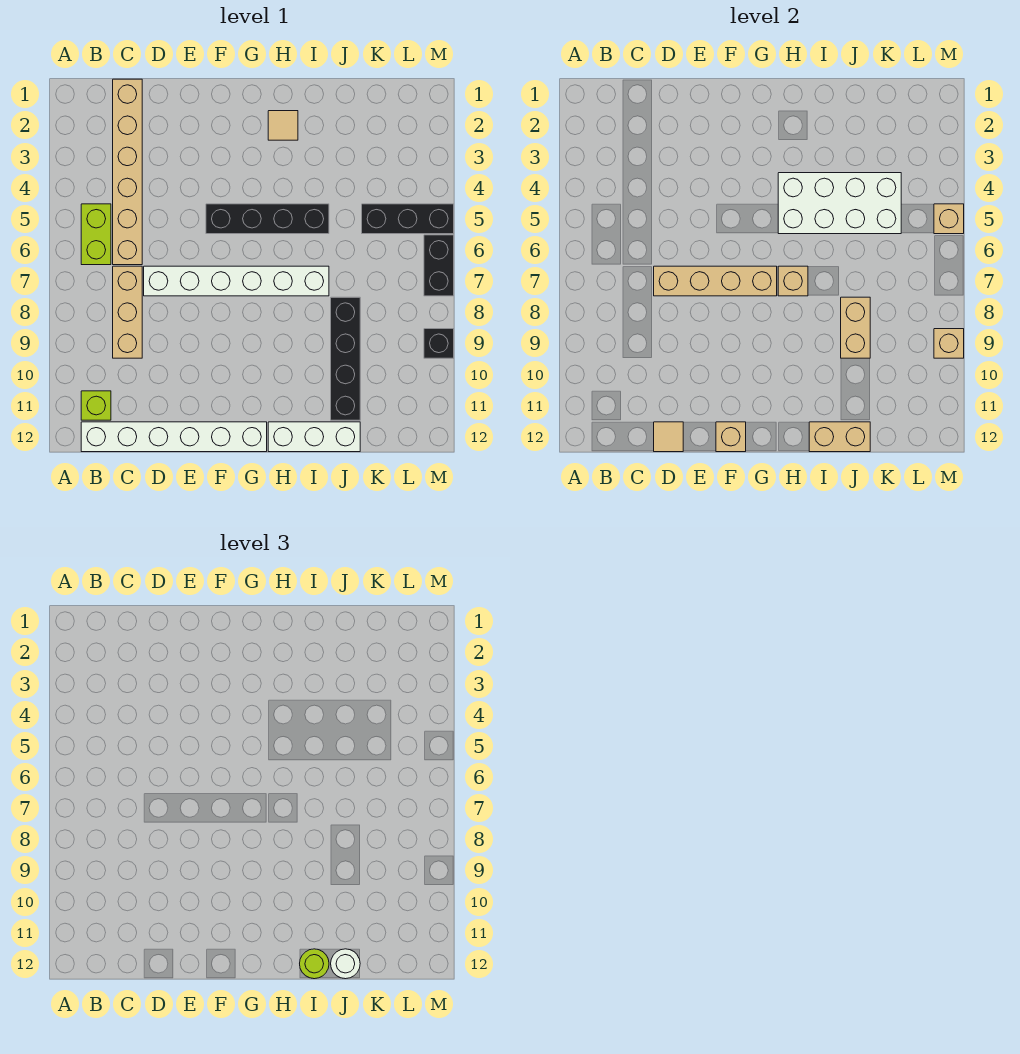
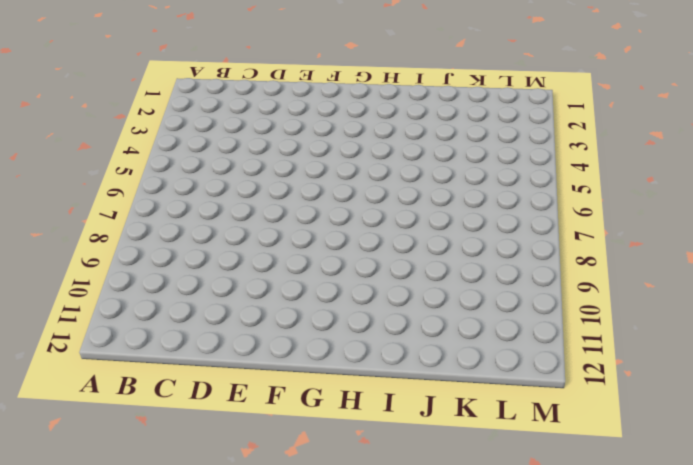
none -> lime brick B5:B6 level 1
none -> lime brick B11 level 1
none -> white brick B12:G12 level 1

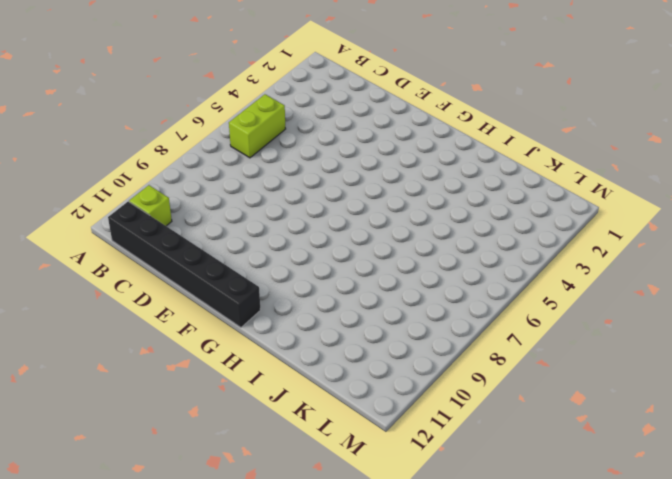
black brick B12:G12 level 1 -> white brick B12:G12 level 1
none -> tan brick C1:C6 level 1
none -> tan brick C7:C9 level 1
none -> white brick D7:I7 level 1

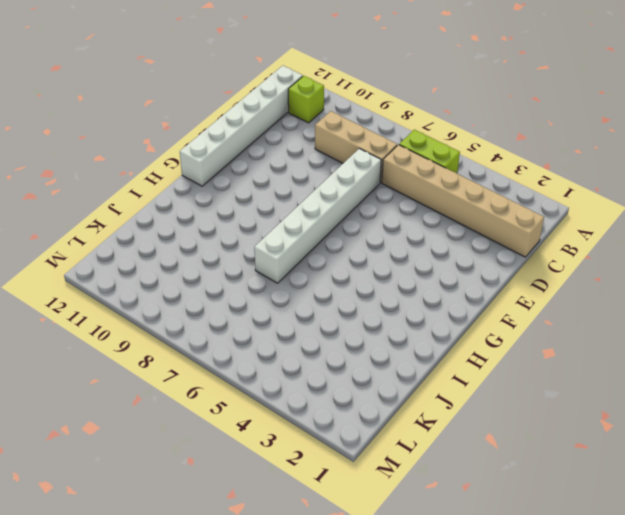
none -> black brick F5:I5 level 1
none -> tan tile H2 level 1
none -> white brick H12:J12 level 1

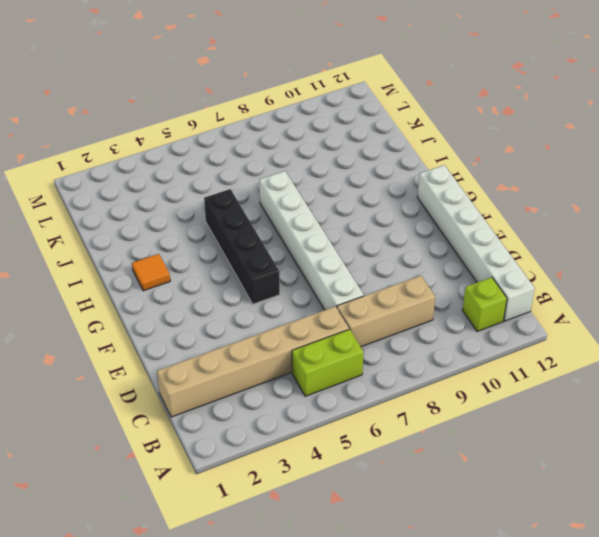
orange tile H2 level 1 -> tan tile H2 level 1
none -> white brick H12:J12 level 1
none -> black brick J8:J11 level 1
none -> black brick K5:M5 level 1

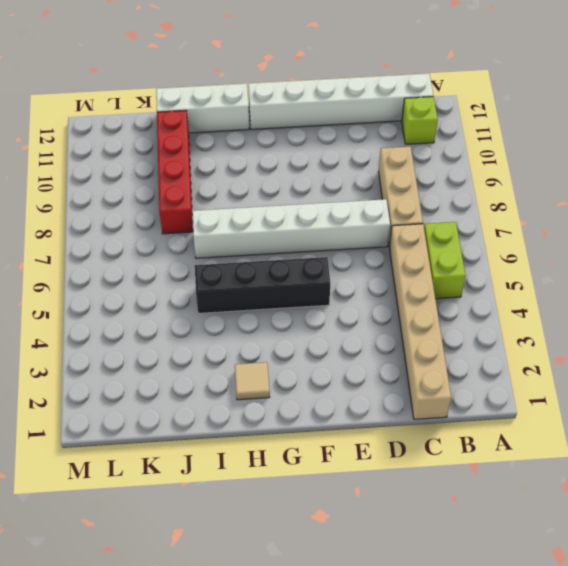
red brick J8:J11 level 1 -> black brick J8:J11 level 1
none -> black brick K5:M5 level 1
none -> black brick M6:M7 level 1
none -> black brick M9 level 1

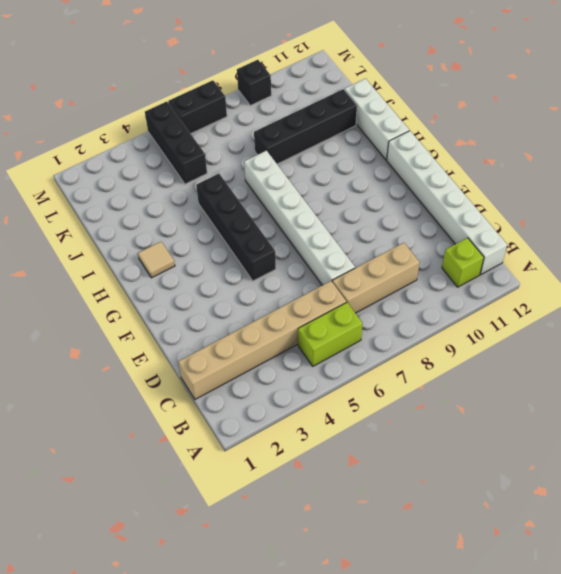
none -> tan brick D7:G7 level 2
none -> tan tile D12 level 2
none -> tan brick F12 level 2

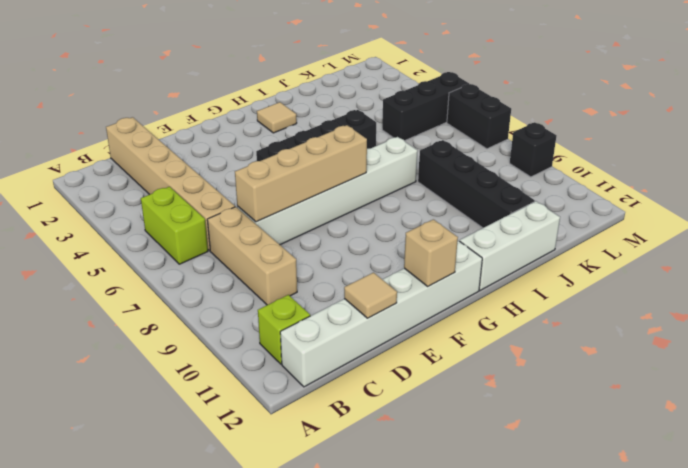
none -> white brick H4:K5 level 2
none -> tan brick H7 level 2
none -> tan brick I12:J12 level 2

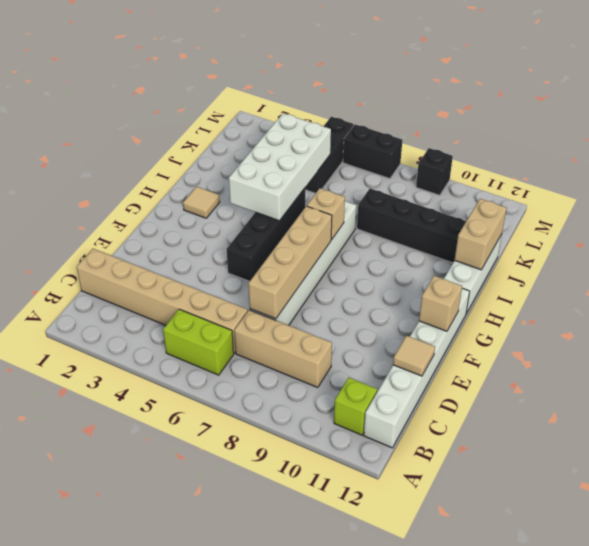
none -> tan brick J8:J9 level 2
none -> tan brick M5 level 2
none -> tan brick M9 level 2

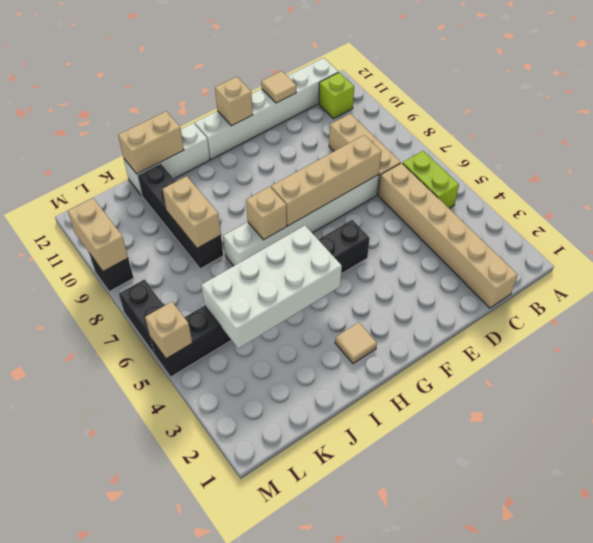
tan brick M9:M10 level 2 -> tan brick M9 level 2
none -> lime round brick I12 level 3
none -> white round brick J12 level 3

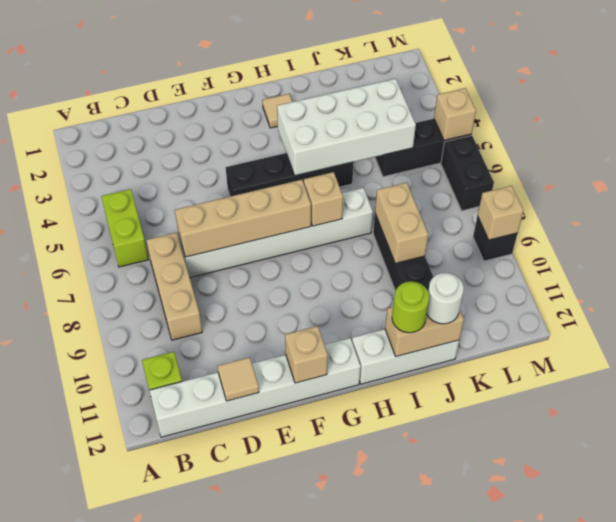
none -> tan brick C1:C6 level 1

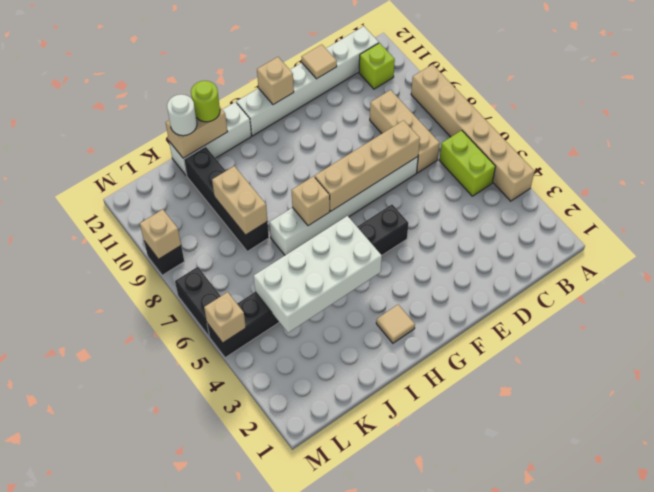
tan brick A4:A9 level 1 -> tan brick C1:C6 level 1

